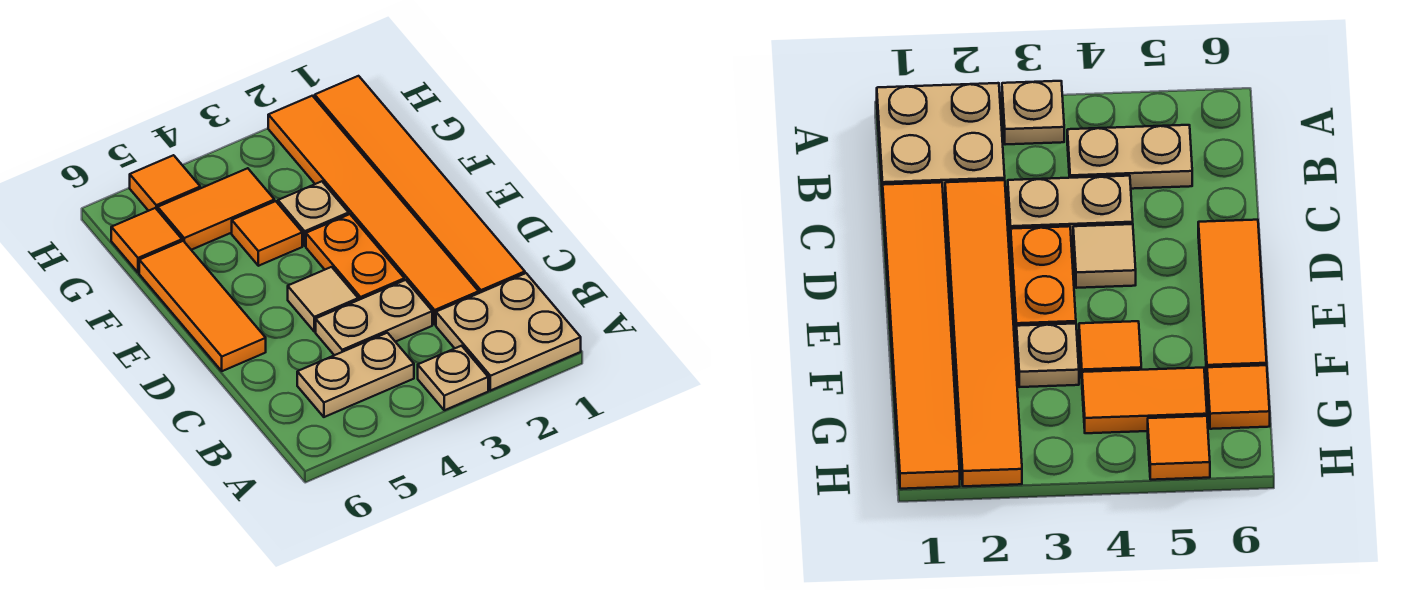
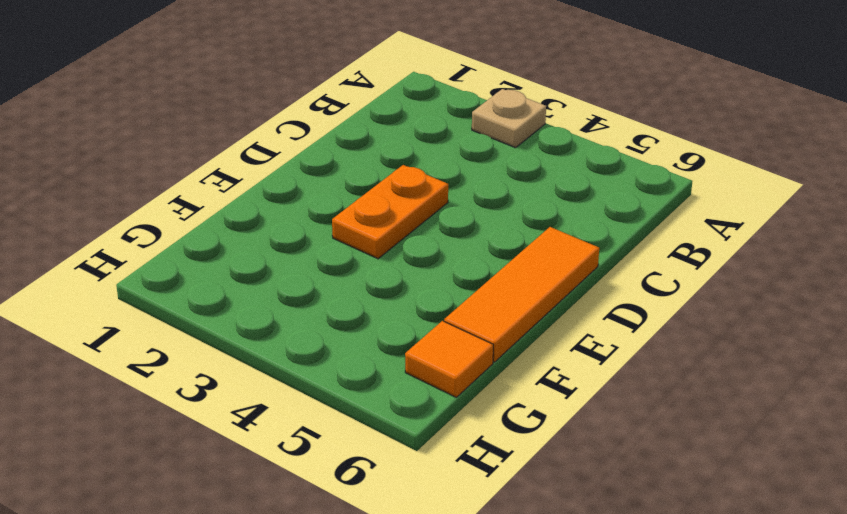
none -> tan plate A1:B2 level 1
none -> tan plate B4:B5 level 1
none -> orange tile C1:H1 level 1

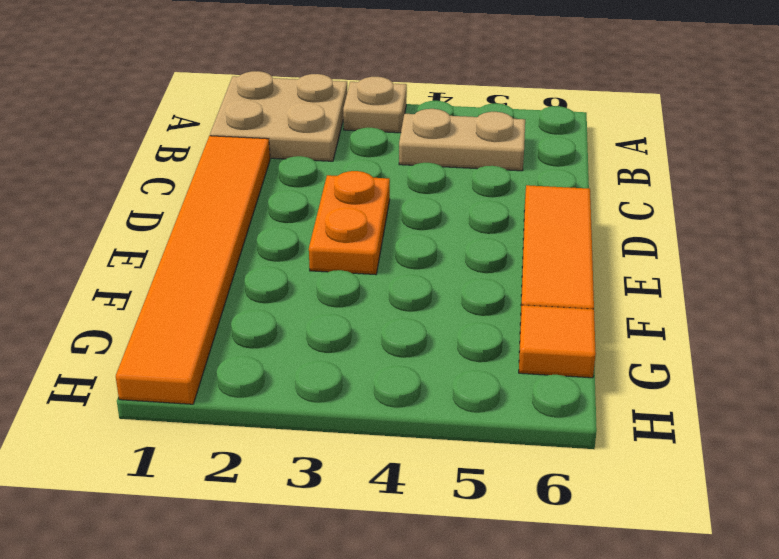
none -> orange tile C2:H2 level 1
none -> tan plate C3:C4 level 1
none -> tan tile D4 level 1

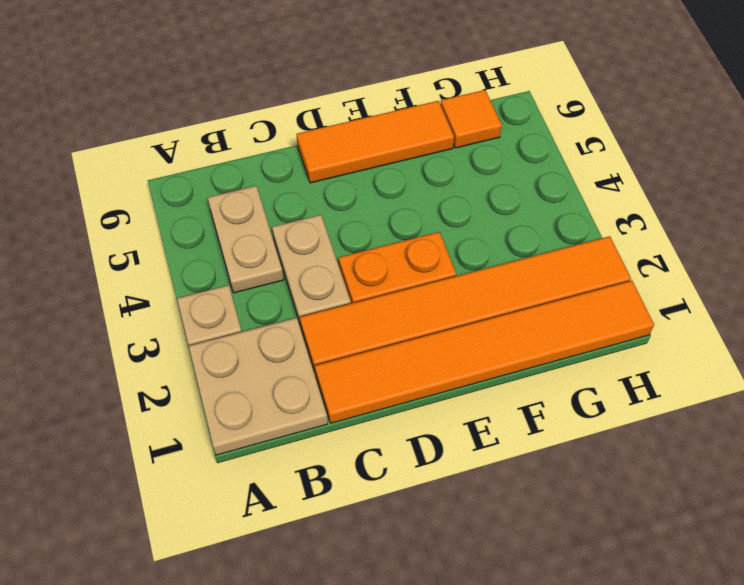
none -> tan tile D4 level 1
none -> tan plate F3 level 1
none -> orange tile F4 level 1

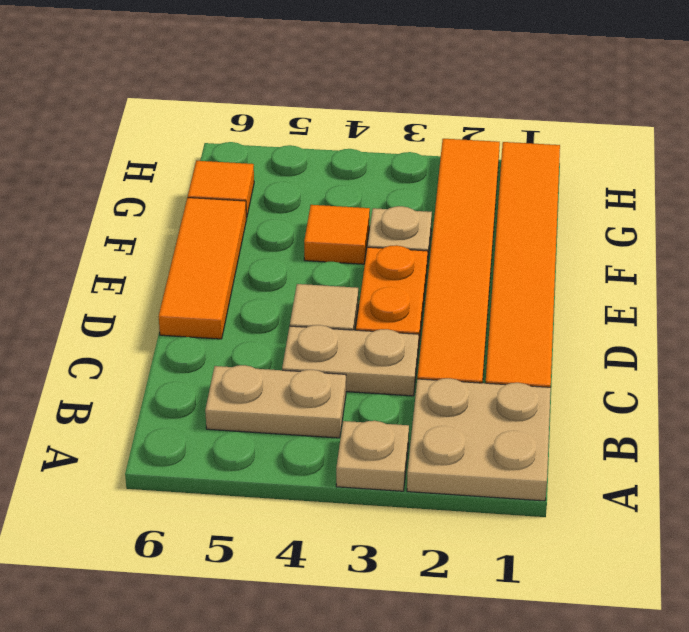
none -> orange tile G4:G5 level 1
none -> orange tile H5 level 1

